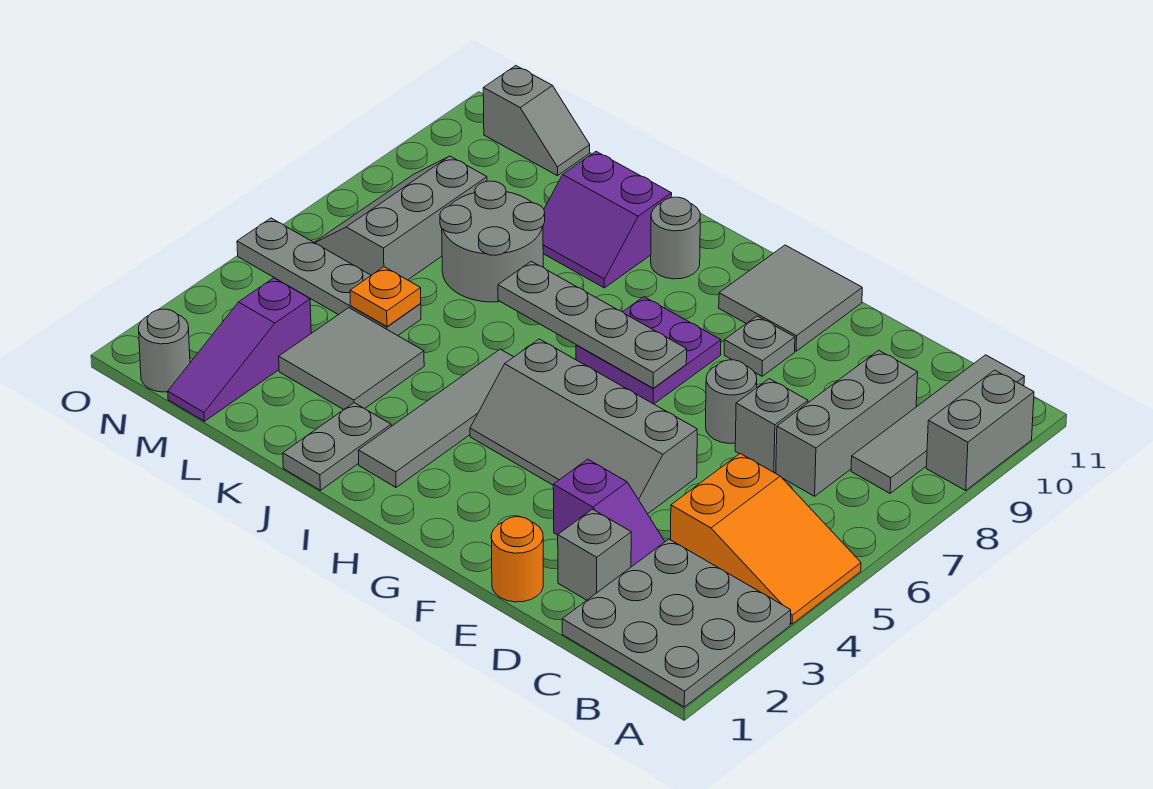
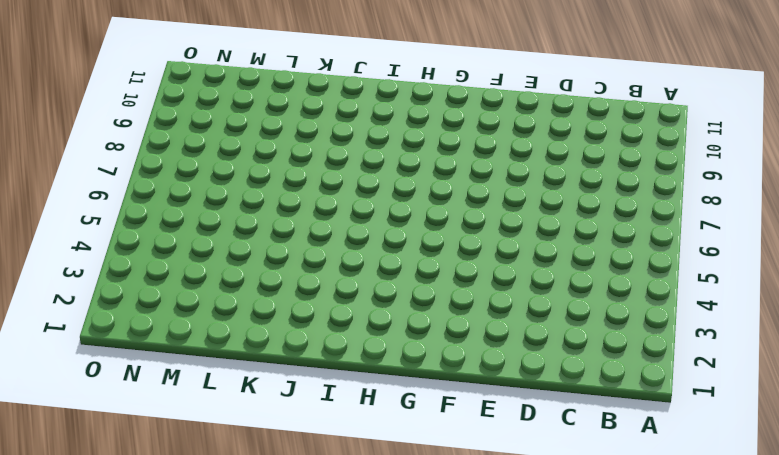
none -> grey plate A1:C3 level 1
none -> orange slope A4:C5 level 1 top C
none -> grey brick A9:A10 level 1

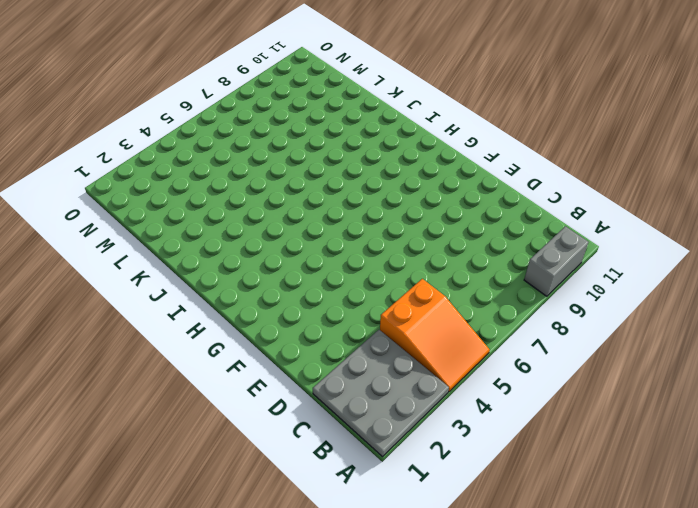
none -> grey tile B8:B11 level 1
none -> grey brick C7:C9 level 1
none -> grey brick D2 level 1

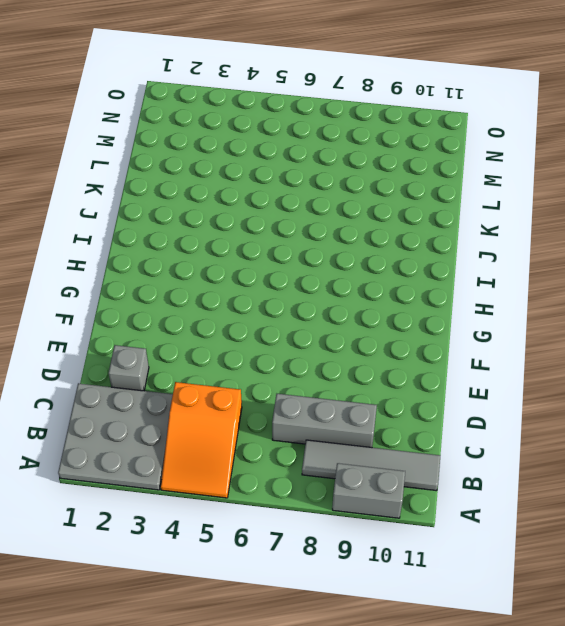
none -> purple slope D3:E3 level 1 top E
none -> grey brick D7 level 1
none -> orange round brick E1 level 1

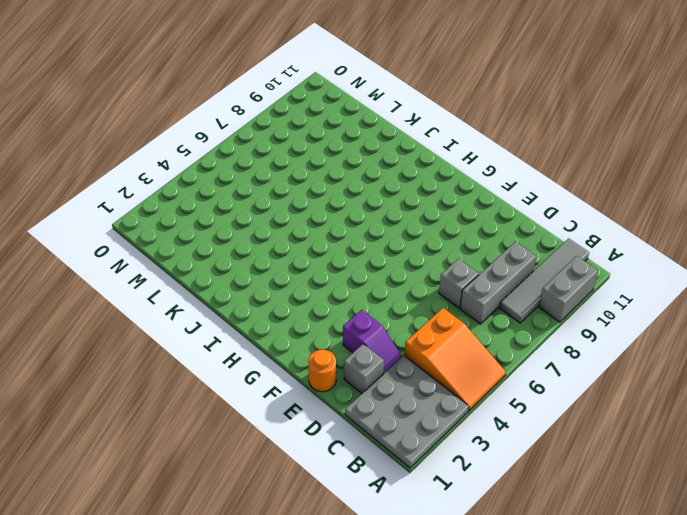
none -> grey slope E4:H5 level 1 top 5
none -> grey round brick E7 level 1
none -> grey plate F9 level 1

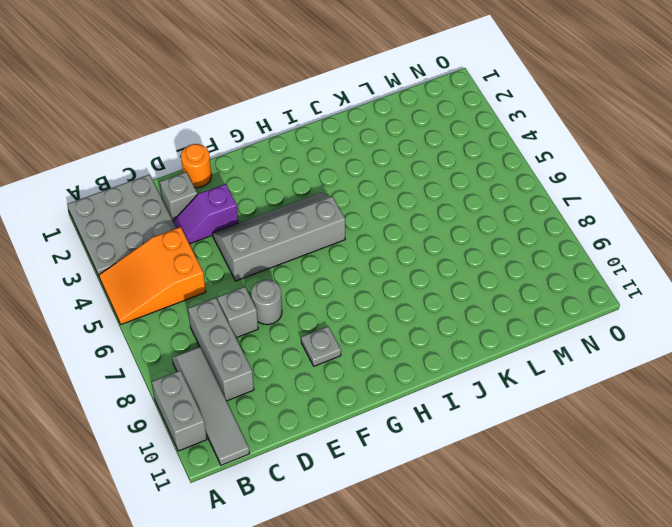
none -> grey tile F10:G11 level 1
none -> purple plate G7:H8 level 1
none -> grey tile I2:I5 level 1

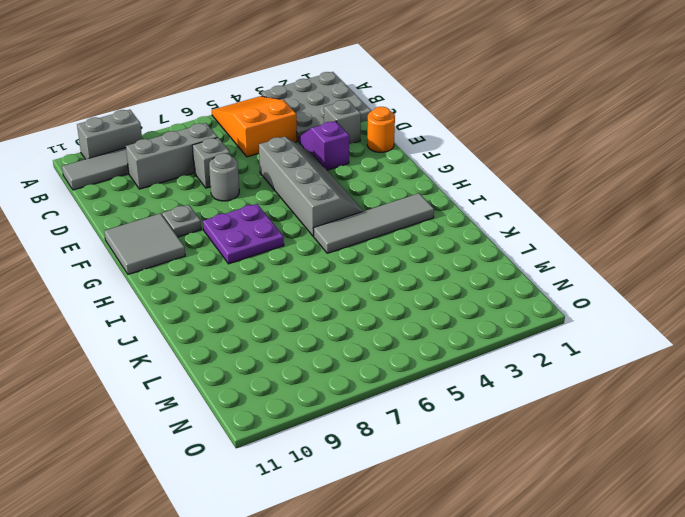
none -> grey round brick I10 level 1
none -> grey plate J1:J2 level 1
none -> purple slope J9:K10 level 1 top 10

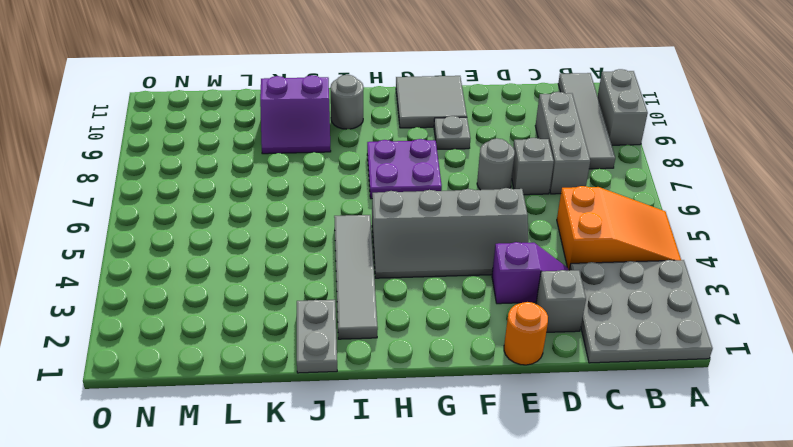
none -> grey tile K3:L4 level 1
none -> grey round brick K7:L8 level 1
none -> grey plate L5:O5 level 1

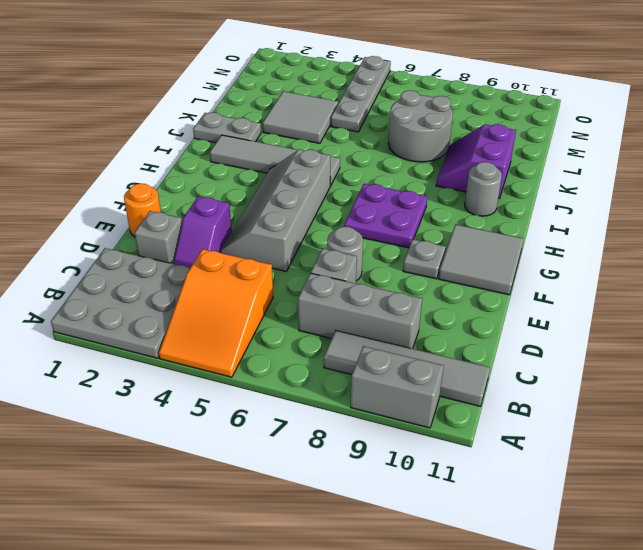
none -> purple slope M1:M3 level 1 top 3
none -> grey slope M6:N8 level 1 top M
none -> grey slope M11:N11 level 1 top N

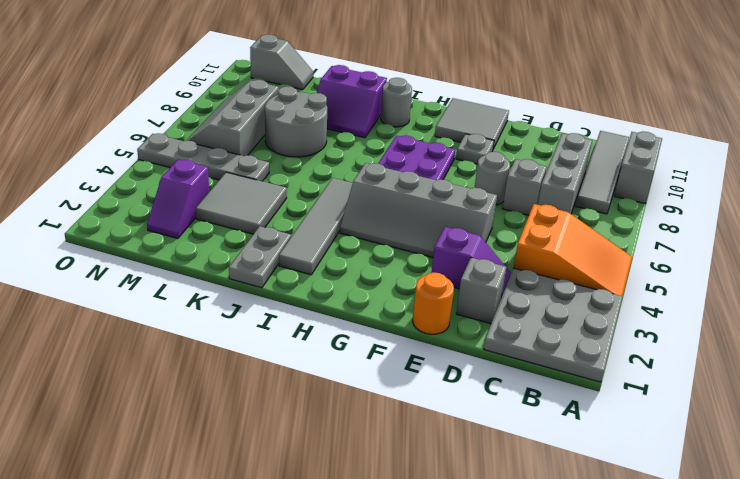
purple slope M2:M3 level 1 top 3 -> purple slope M1:M3 level 1 top 3
none -> grey round brick N1 level 1
none -> grey plate G7:J7 level 2
none -> orange plate L5 level 2

